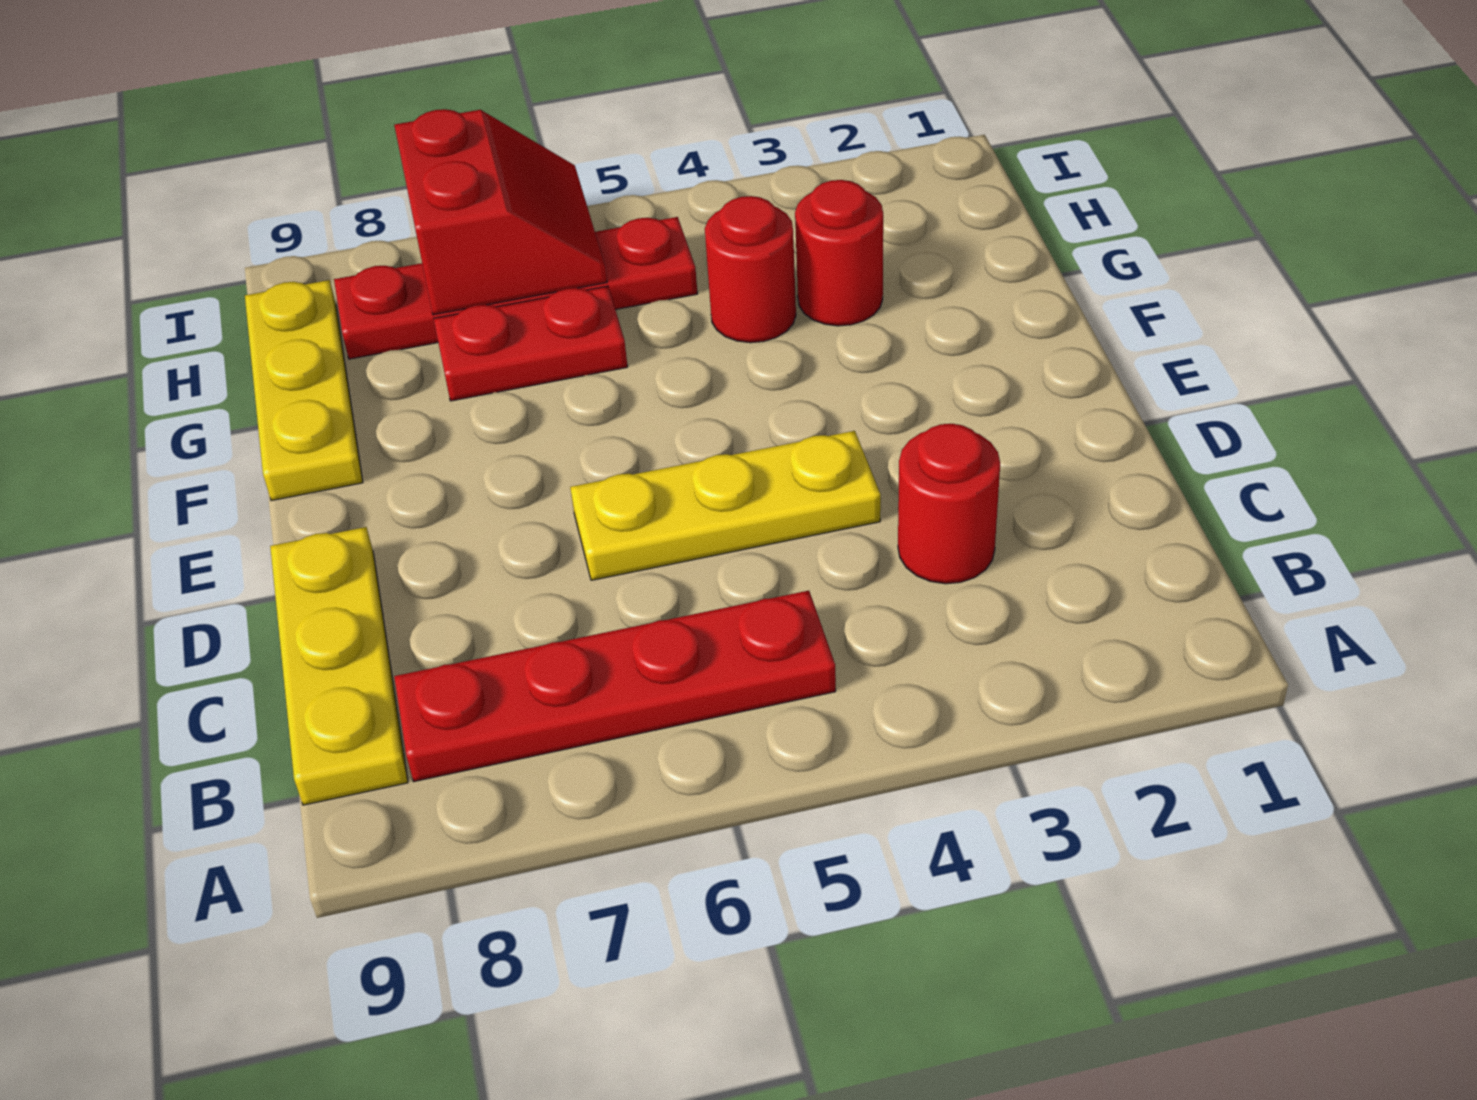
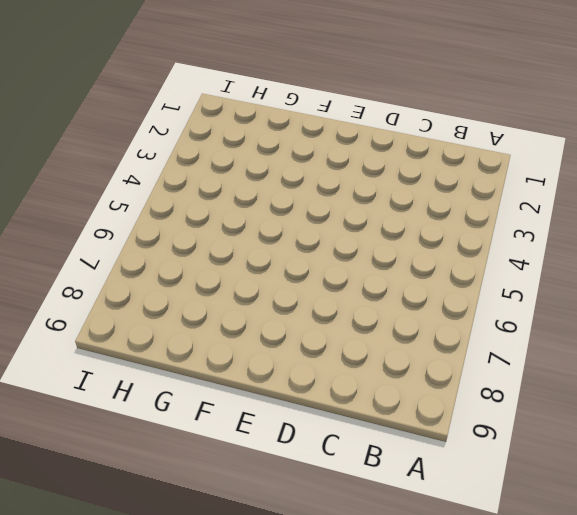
none -> red plate B5:B8 level 1
none -> yellow plate B9:D9 level 1

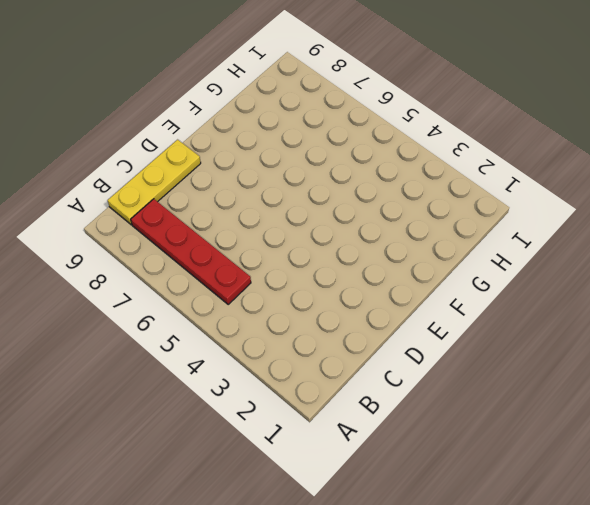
none -> red round brick C3 level 1
none -> yellow plate D4:D6 level 1

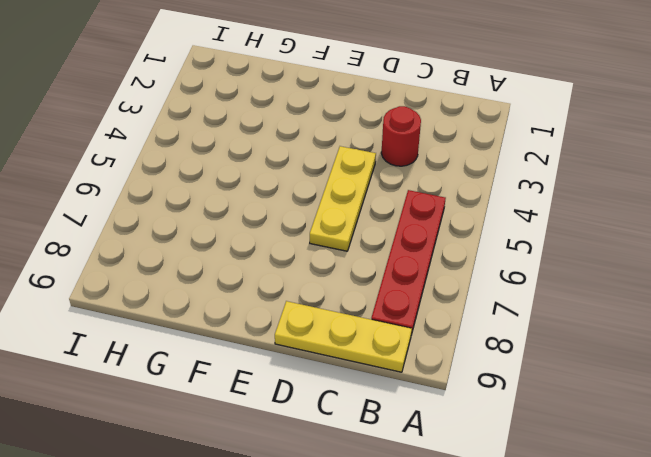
none -> yellow plate F9:H9 level 1
none -> red round brick G3 level 1

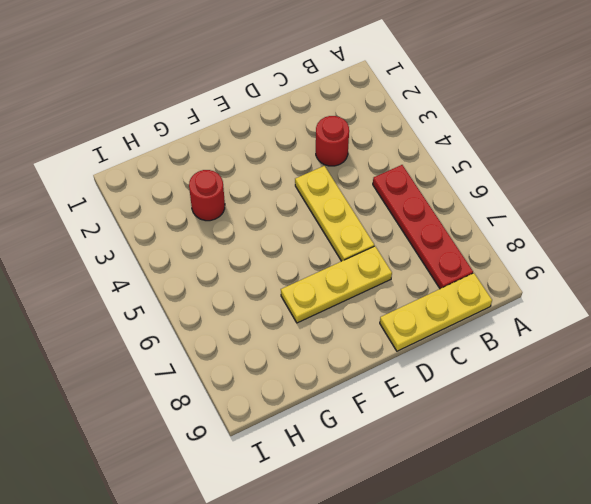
yellow plate D7:F7 level 1 -> yellow plate F9:H9 level 1
none -> red round brick G4 level 1
none -> red plate G6:G7 level 1

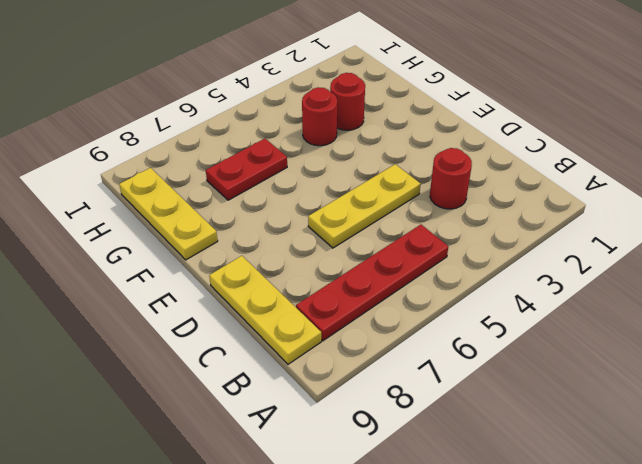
none -> red plate H5:H8 level 1
none -> red slope H6:I7 level 2 top 7

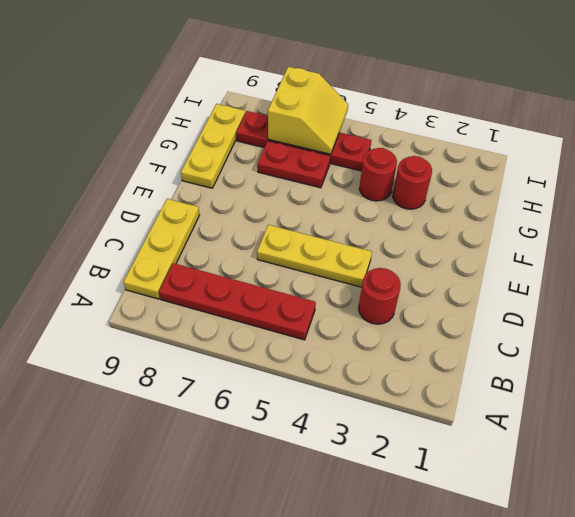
yellow slope H6:I7 level 2 top 7 -> red slope H6:I7 level 2 top 7

